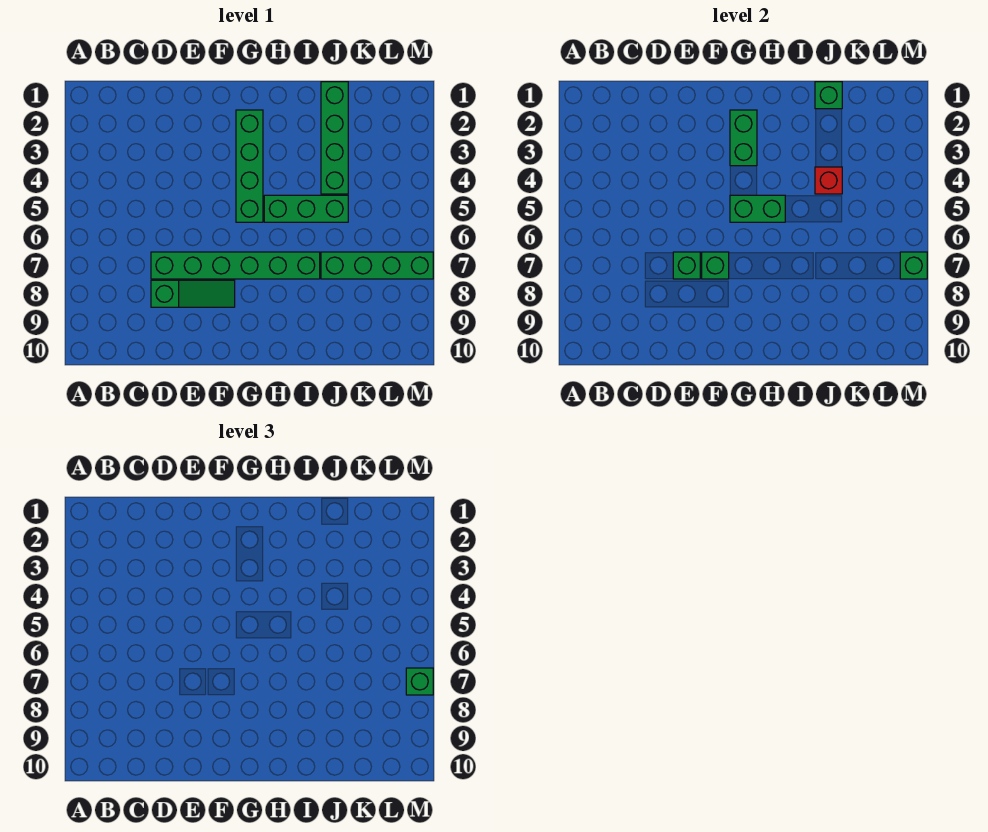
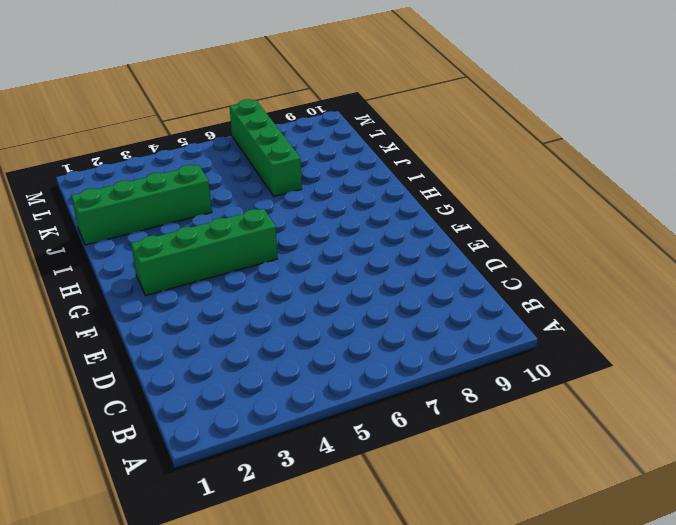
none -> green brick D7:I7 level 1
none -> green slope D8:F8 level 1 top D
none -> green brick H5:J5 level 1

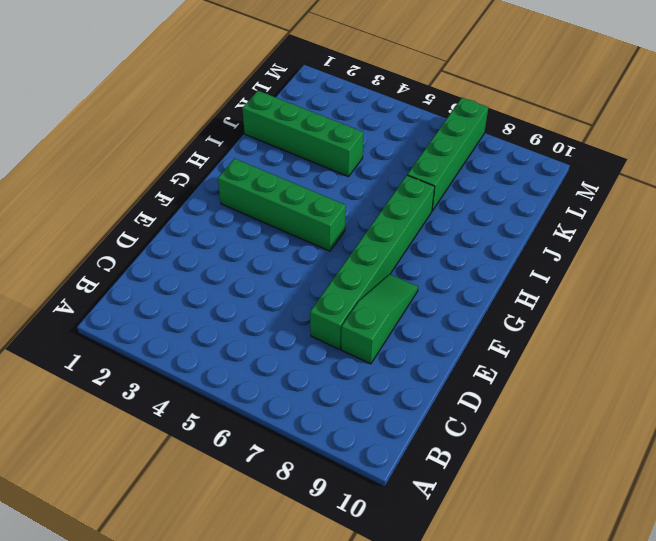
none -> green brick H5:J5 level 1
none -> green brick E7 level 2
none -> green brick F7 level 2

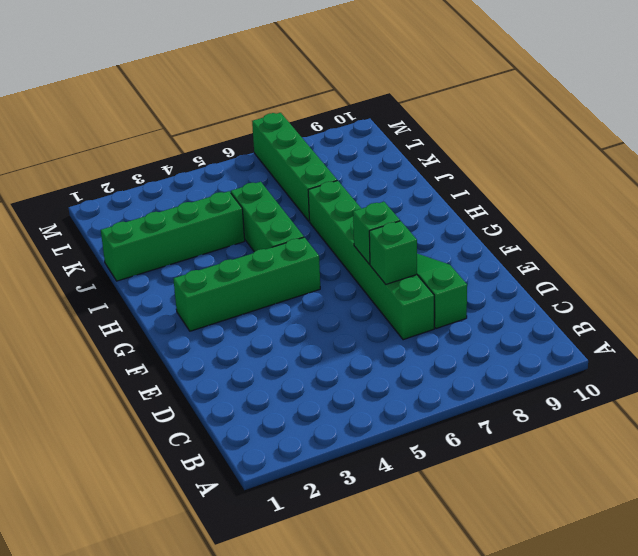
none -> green brick G2:G3 level 2
none -> green brick G5:H5 level 2
none -> green brick J1 level 2

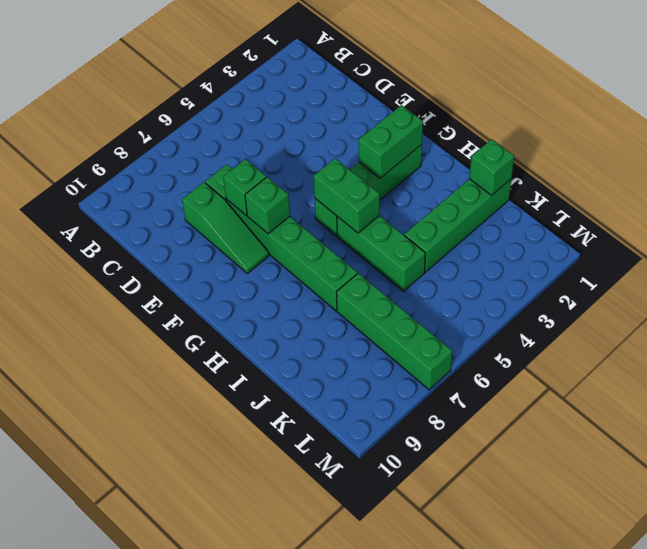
none -> red brick J4 level 2
none -> green brick M7 level 2
none -> green brick M7 level 3

